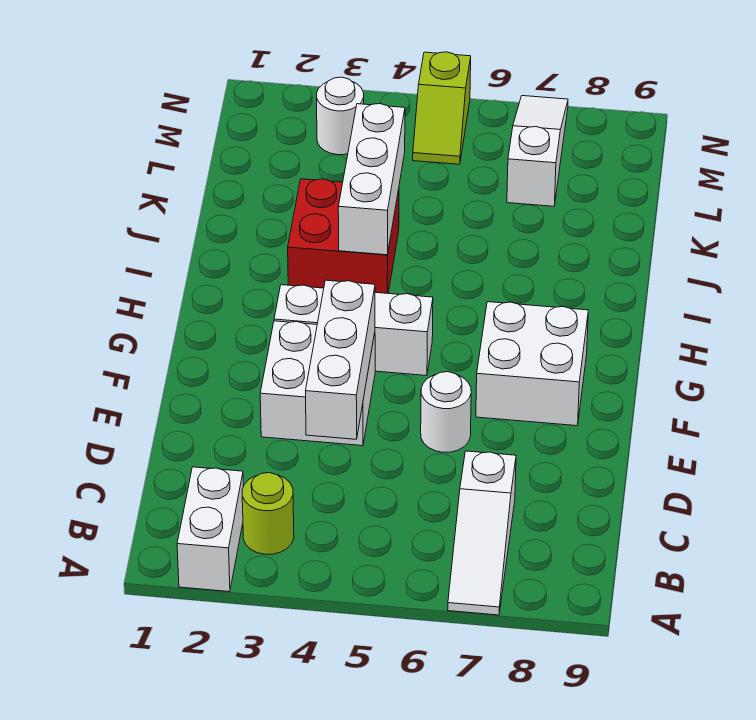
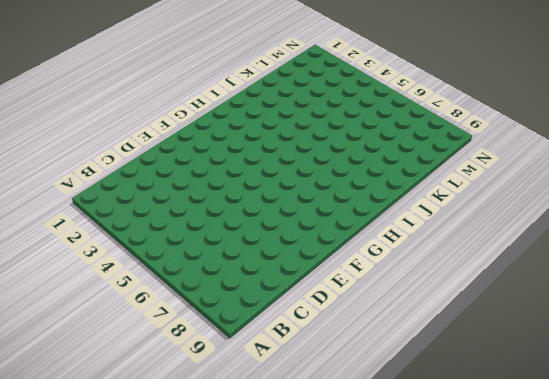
none -> white brick A2:B2 level 1
none -> white slope A7:C7 level 1 top C
none -> lime round brick B3 level 1

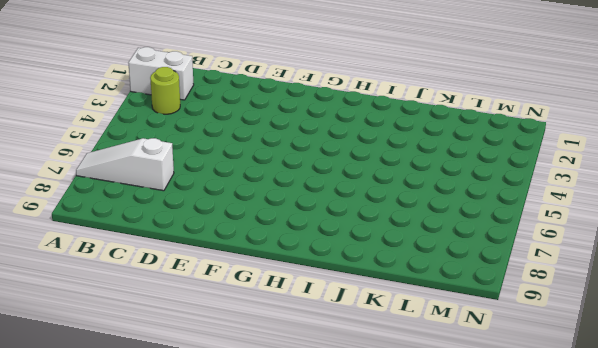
none -> white brick E3:F4 level 1
none -> white round brick E6 level 1
none -> white brick F7:G8 level 1

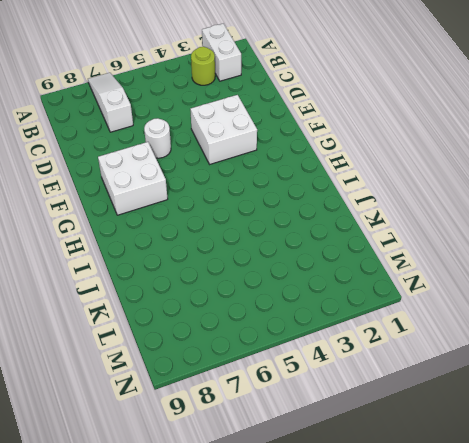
none -> white brick G3:G5 level 1
none -> red brick I3:J4 level 1
none -> white slope L7:N7 level 1 top L

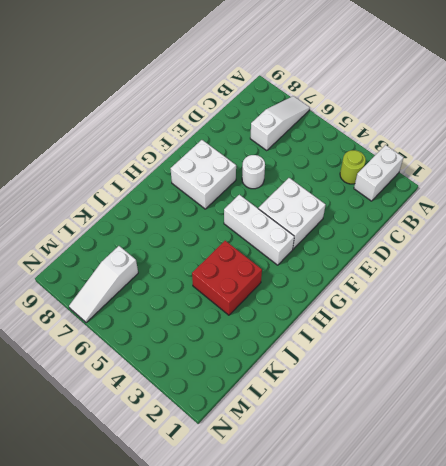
none -> white round brick M3 level 1
none -> lime slope M5:N5 level 1 top N
none -> white brick D4:F4 level 2

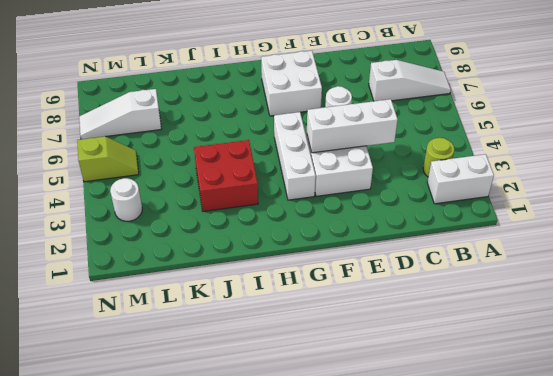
none -> white brick I4:K4 level 2

